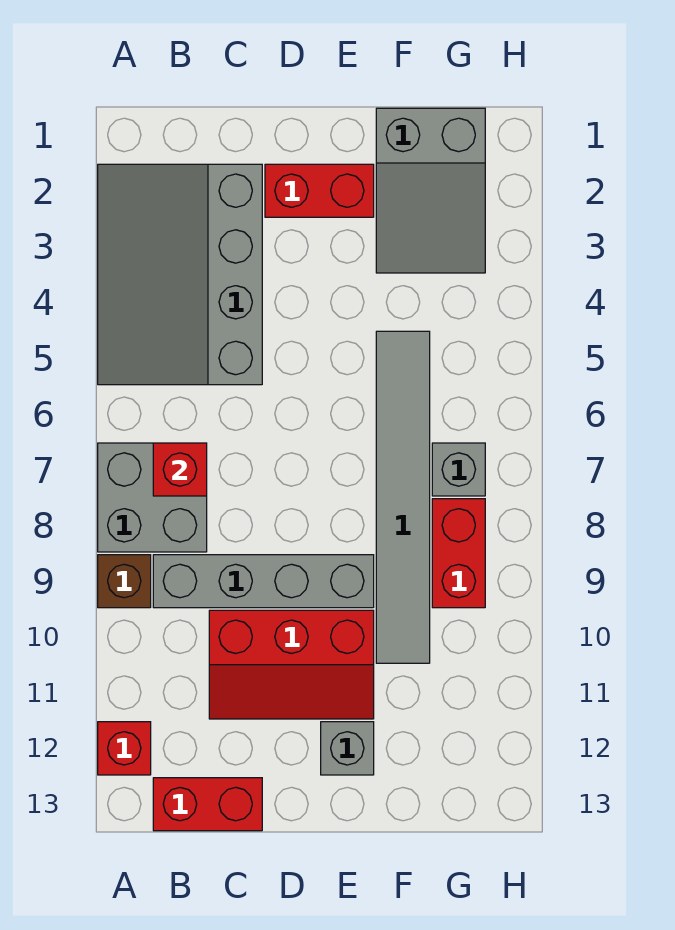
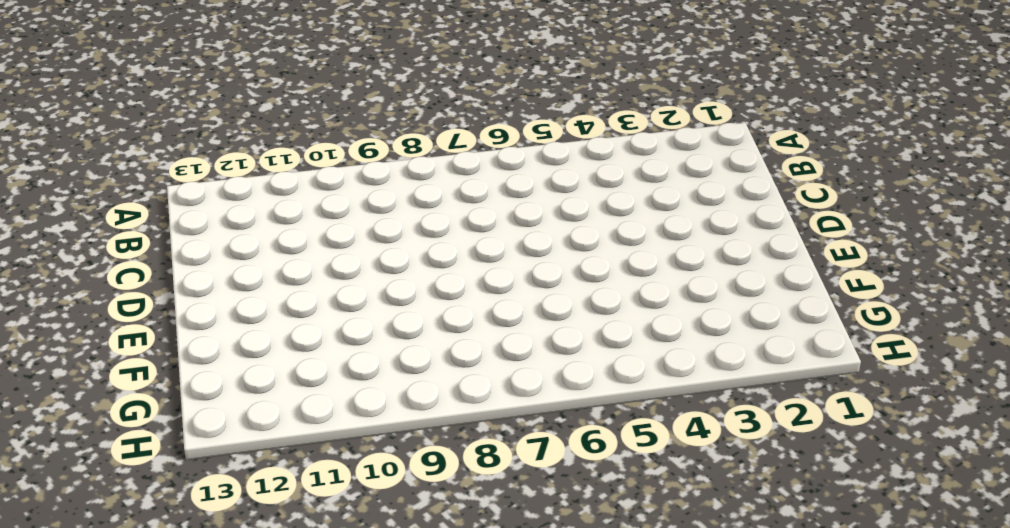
none -> grey slope A2:C5 level 1 top C
none -> grey brick A7:B8 level 1
none -> brown brick A9 level 1

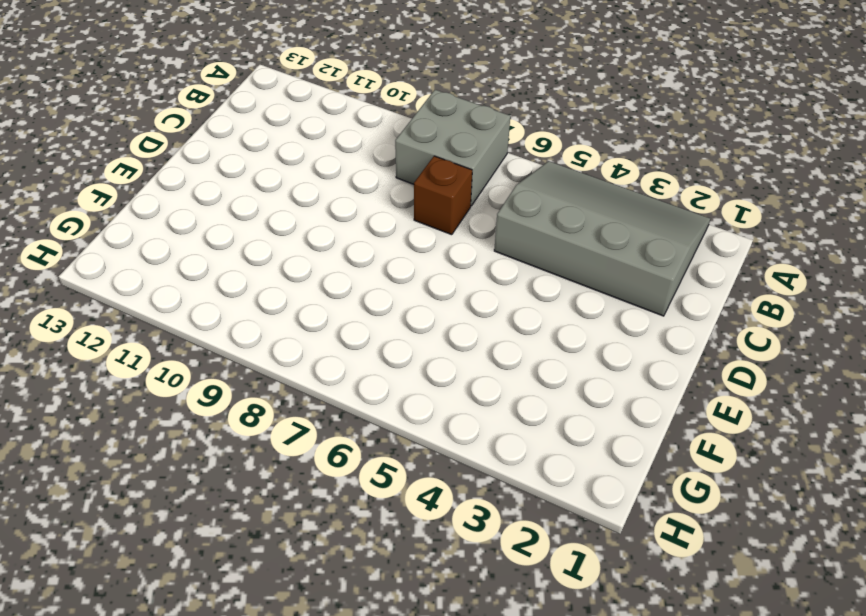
brown brick C7 level 1 -> brown brick A9 level 1
none -> red brick A12 level 1
none -> grey brick B9:E9 level 1
none -> red brick B13:C13 level 1

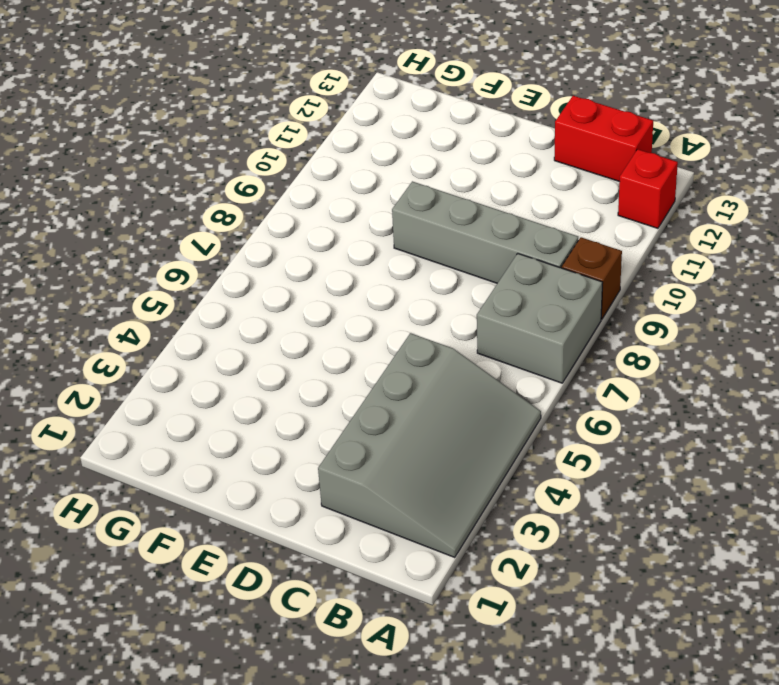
none -> red slope C10:E11 level 1 top 10
none -> red brick D2:E2 level 1
none -> grey brick E12 level 1

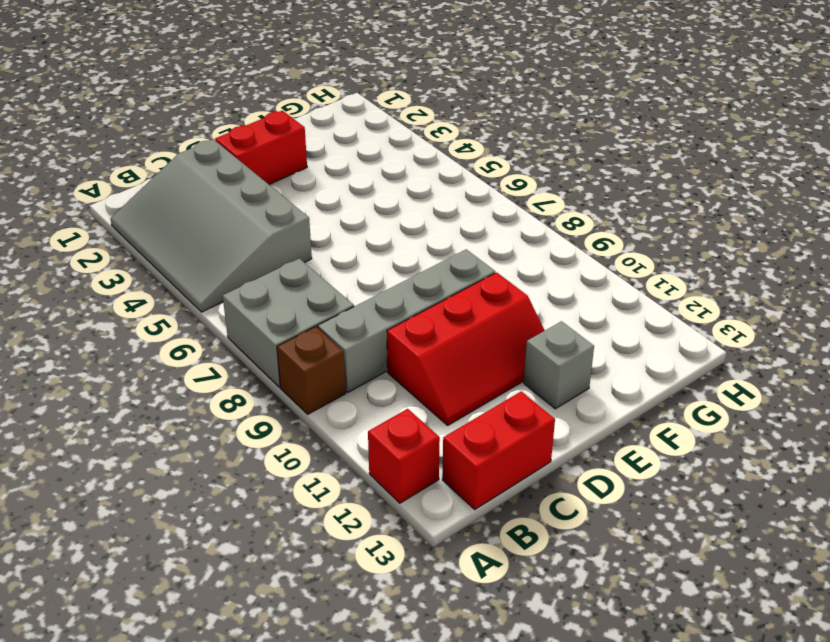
none -> grey slope F1:G3 level 1 top 1
none -> grey tile F5:F10 level 1
none -> grey brick G7 level 1

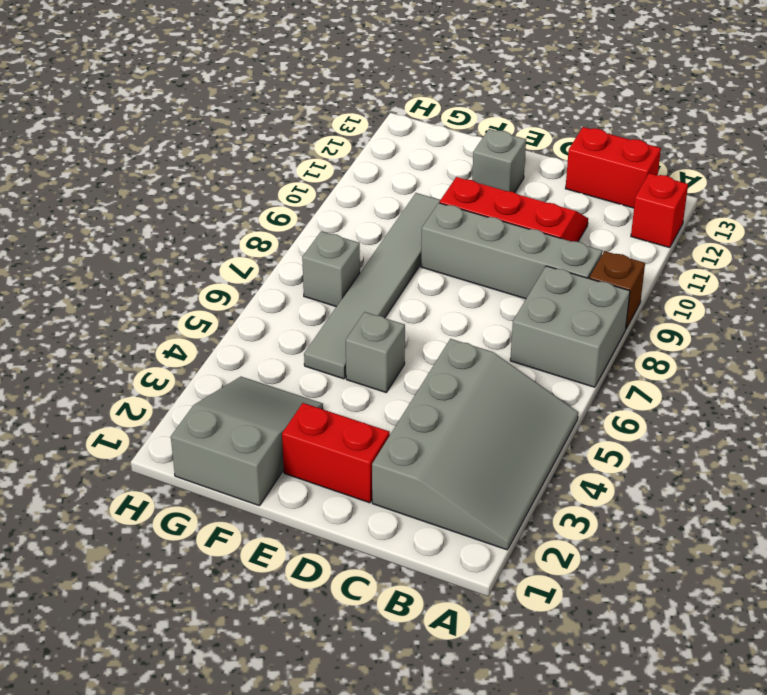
grey brick E5 level 1 -> none
none -> red brick G8:G9 level 1
none -> red brick B7 level 2

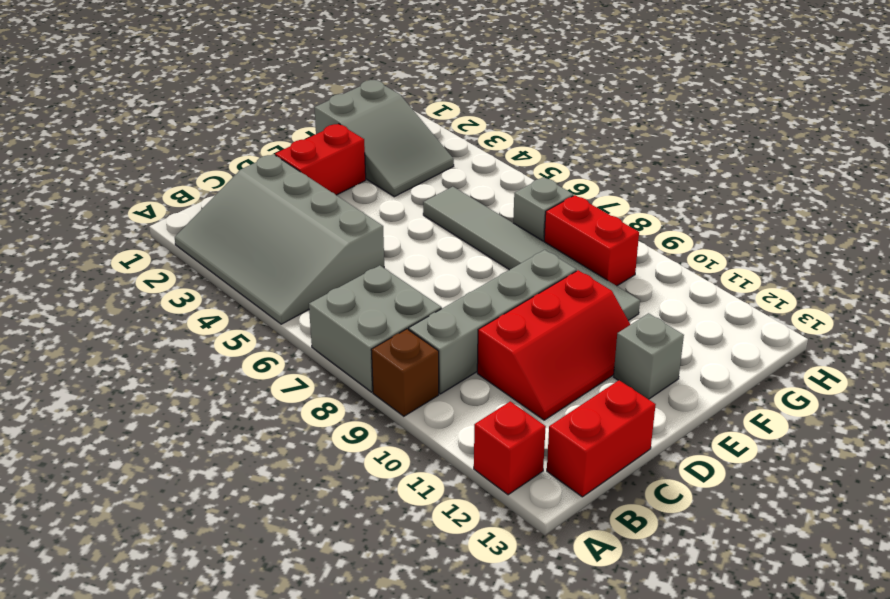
none -> red brick B7 level 2

